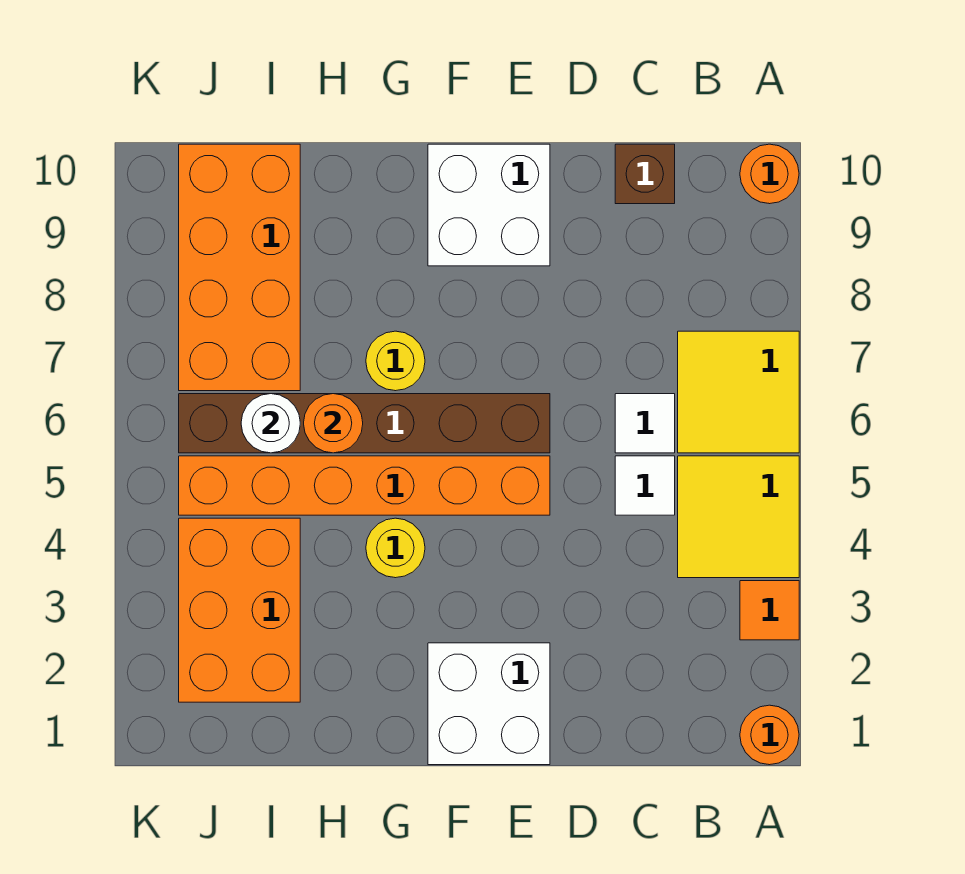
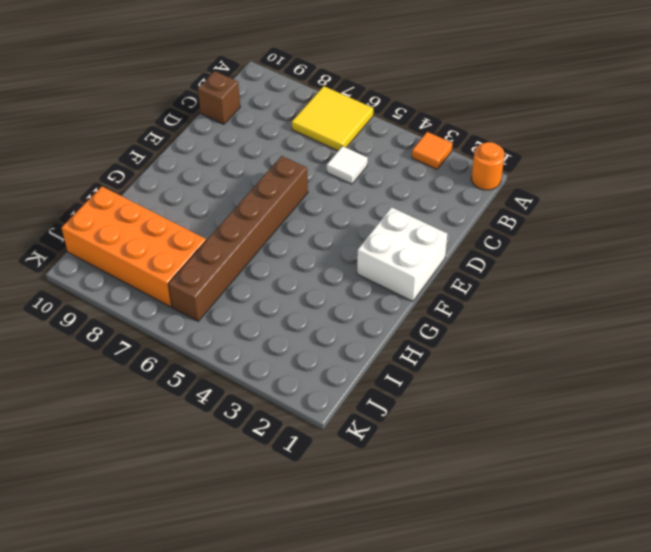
none -> yellow tile A4:B5 level 1
none -> orange round brick A10 level 1
none -> white tile C6 level 1

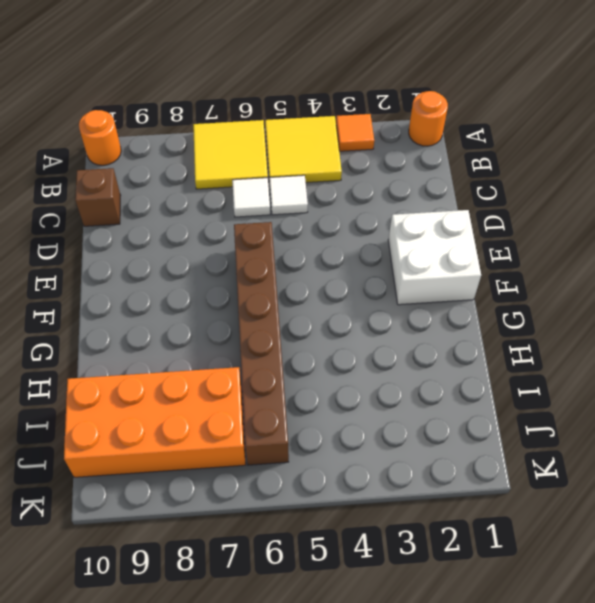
none -> orange brick E5:J5 level 1
none -> white brick E9:F10 level 1
none -> yellow round brick G4 level 1

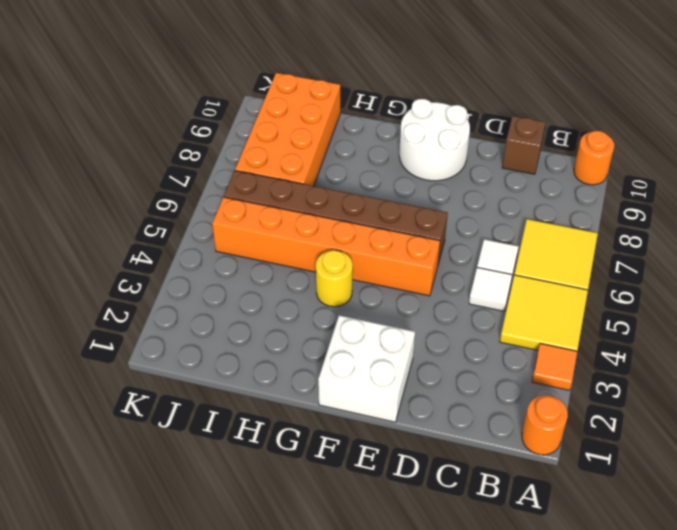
white round brick E9:F10 level 1 -> white brick E9:F10 level 1
none -> yellow round brick G7 level 1
none -> orange brick I2:J4 level 1
none -> orange round brick H6 level 2

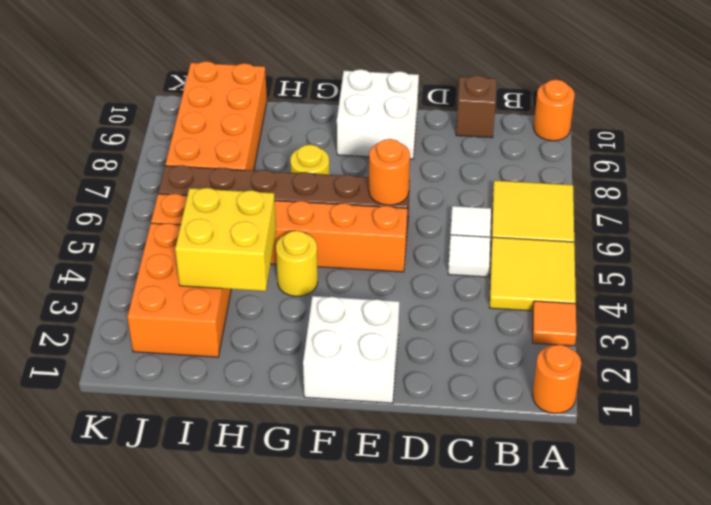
orange round brick E6 level 2 -> orange round brick H6 level 2
yellow brick H3:I4 level 2 -> none
none -> white round brick I6 level 2

